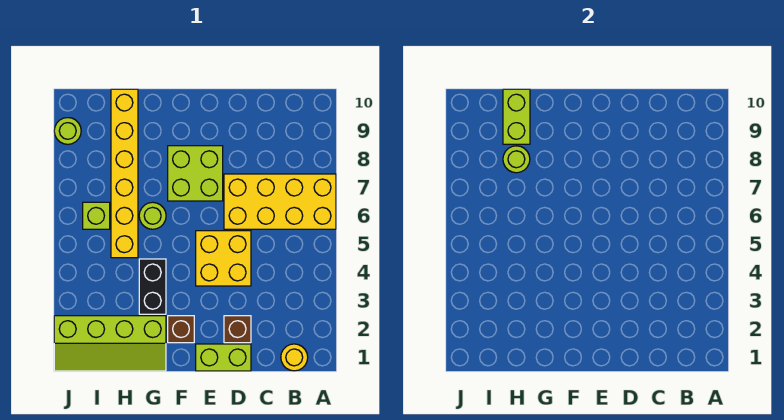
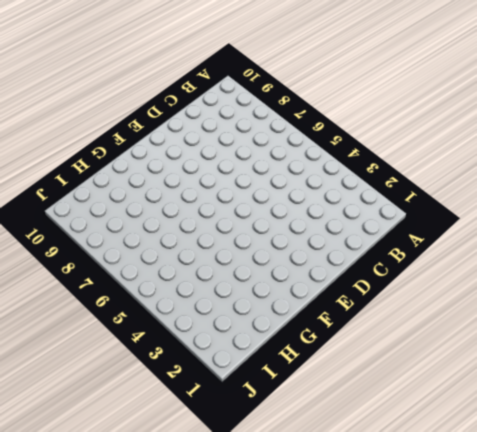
none -> yellow brick A6:D7 level 1
none -> yellow round brick B1 level 1
none -> lime brick D1:E1 level 1

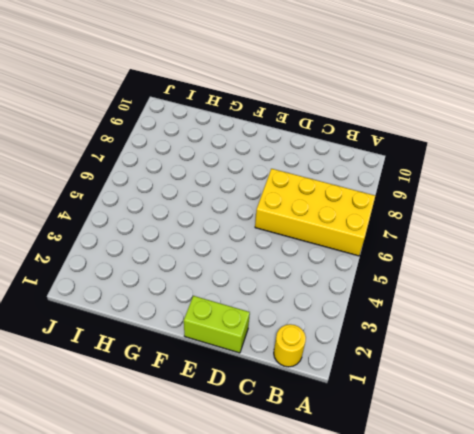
none -> brown brick D2 level 1
none -> yellow brick D4:E5 level 1
none -> lime brick E7:F8 level 1

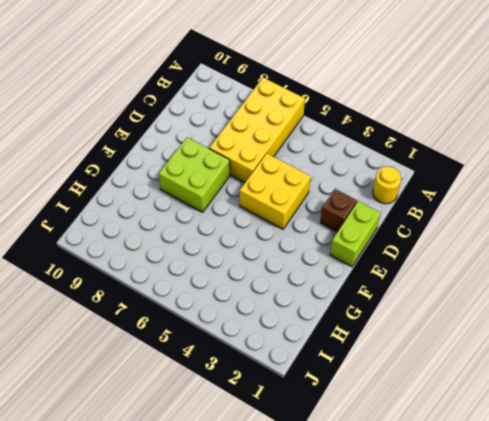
none -> brown brick F2 level 1
none -> lime slope G1:J2 level 1 top 2
none -> black brick G3:G4 level 1

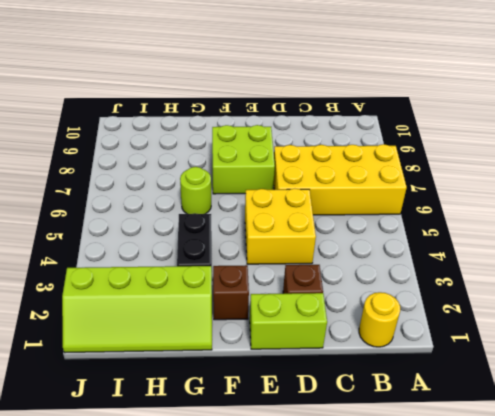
none -> yellow brick H5:H10 level 1
none -> lime brick I6 level 1
none -> lime round brick J9 level 1

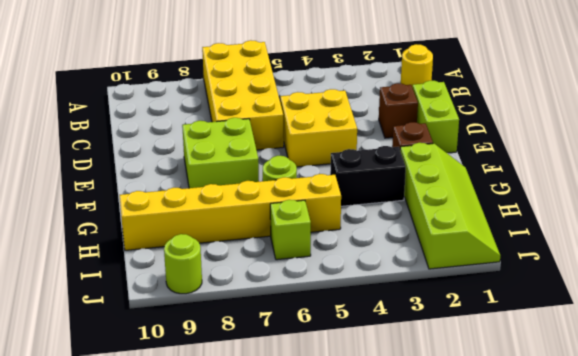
none -> lime round brick H8 level 2
none -> lime brick H9:H10 level 2

